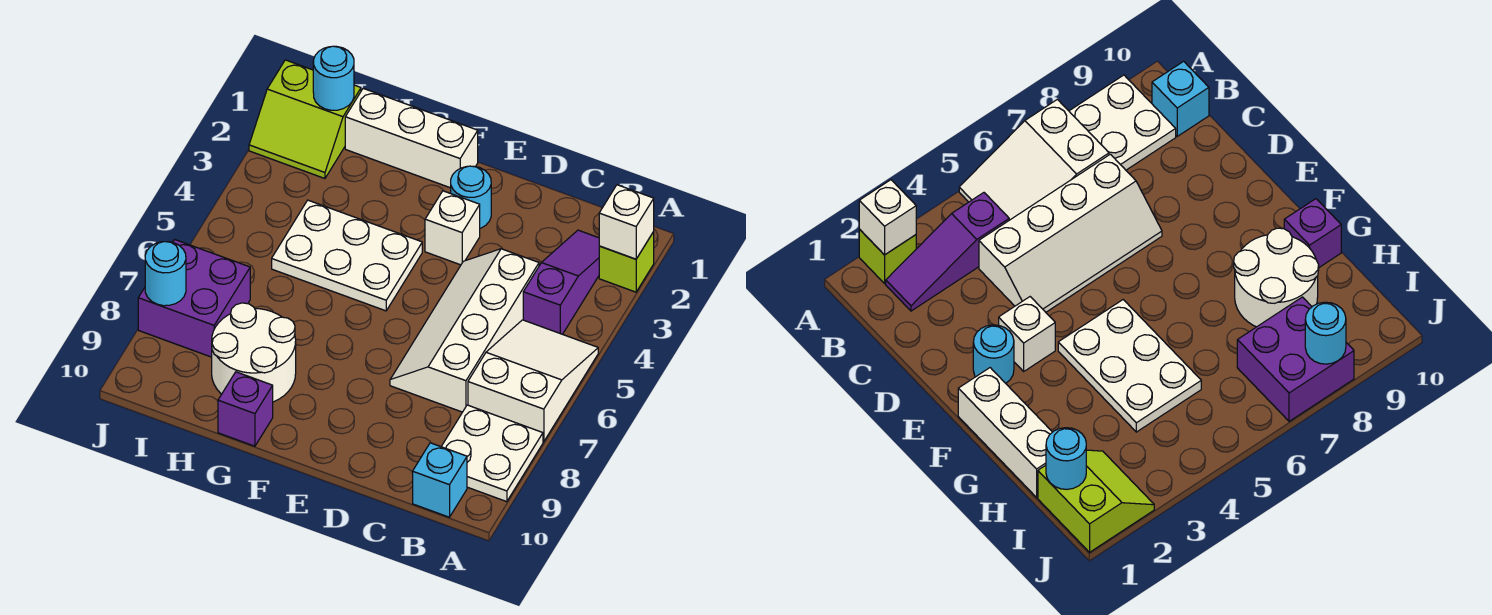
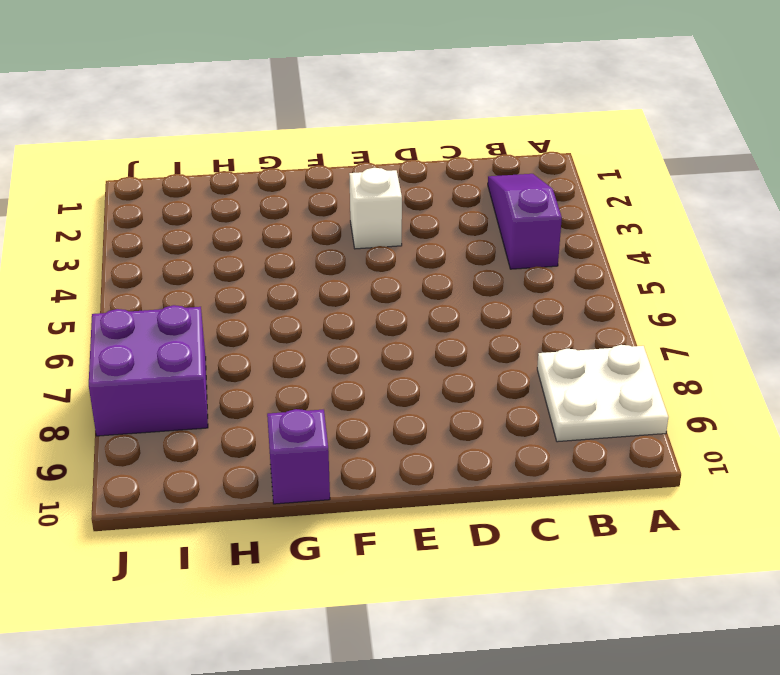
none -> lime brick A2 level 1
none -> white slope A5:B7 level 1 top 7
none -> cyan brick B10 level 1

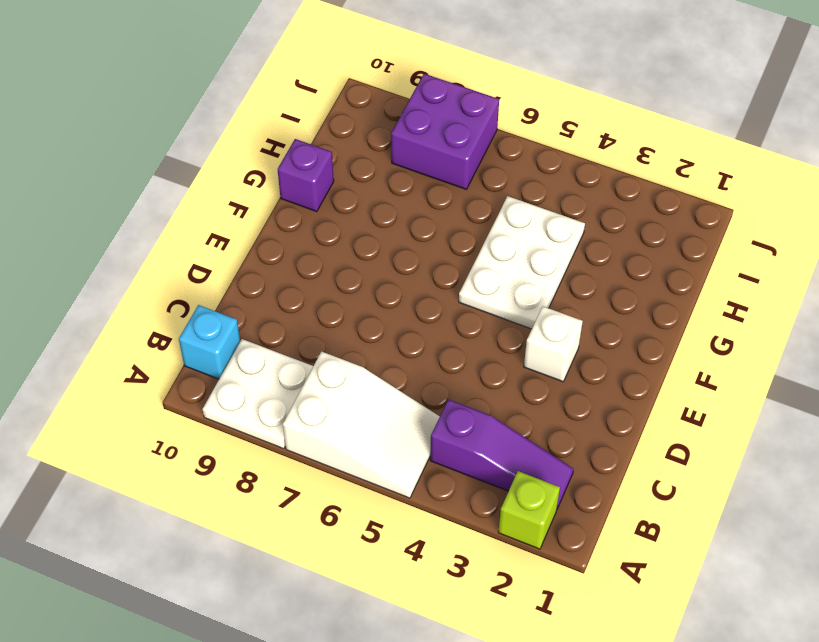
none -> white slope C4:D7 level 1 top C
none -> cyan round brick E2 level 1
none -> white brick F1:H1 level 1

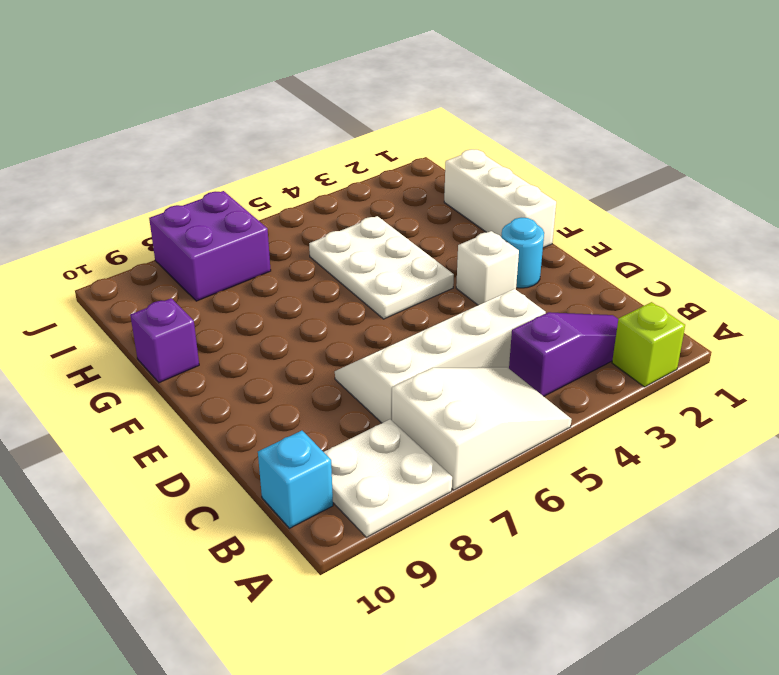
none -> white round brick G8:H9 level 1
none -> lime slope I1:J2 level 1 top 1
none -> white brick A2 level 2

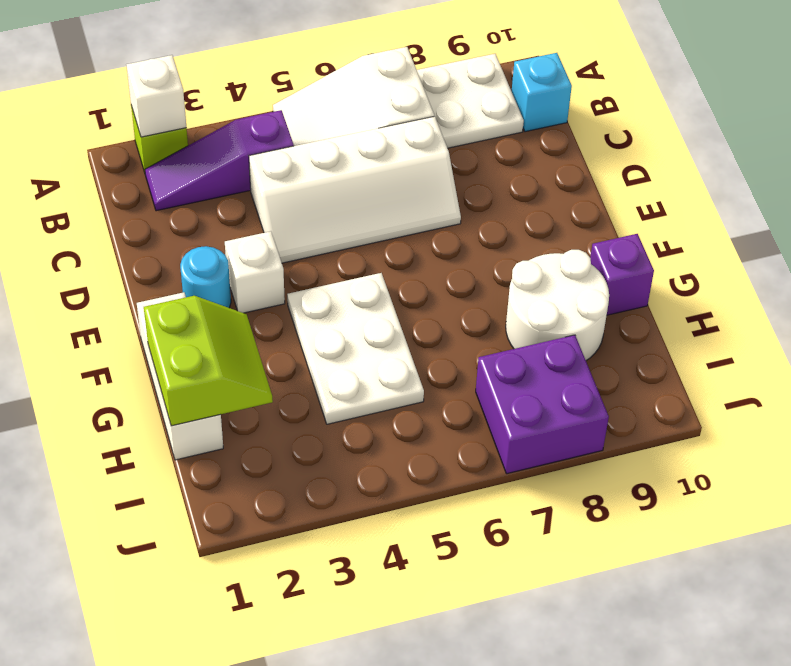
lime slope G1:H2 level 2 top 1 -> lime slope I1:J2 level 1 top 1
none -> cyan round brick I1 level 2
none -> cyan round brick J8 level 2

